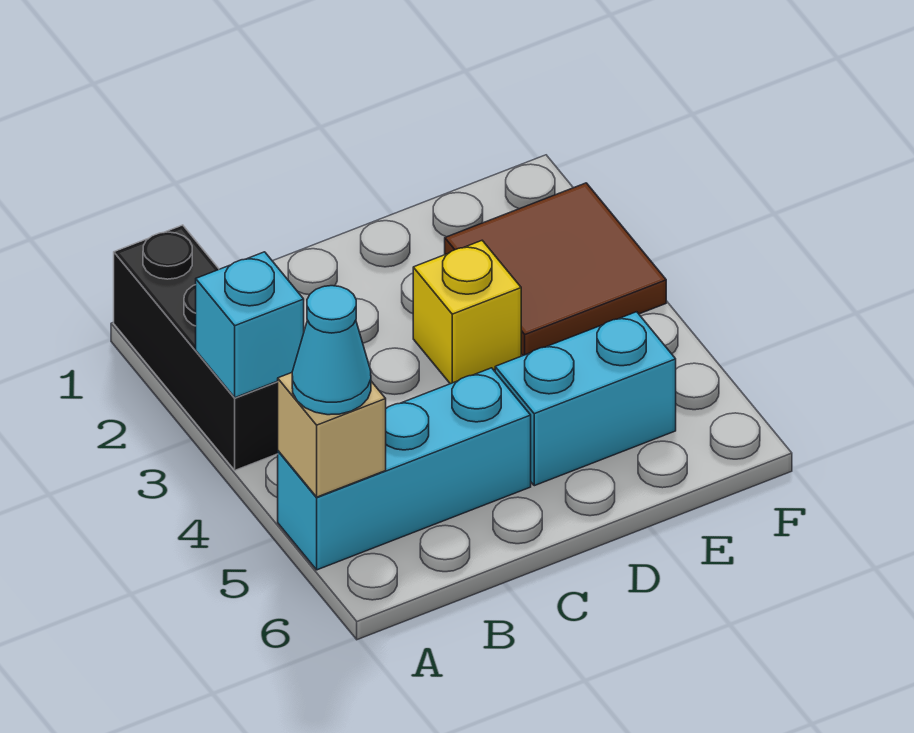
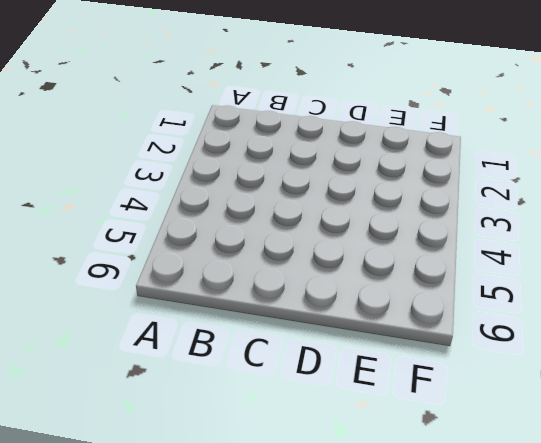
none -> black brick A1:A3 level 1
none -> cyan brick A5:C5 level 1

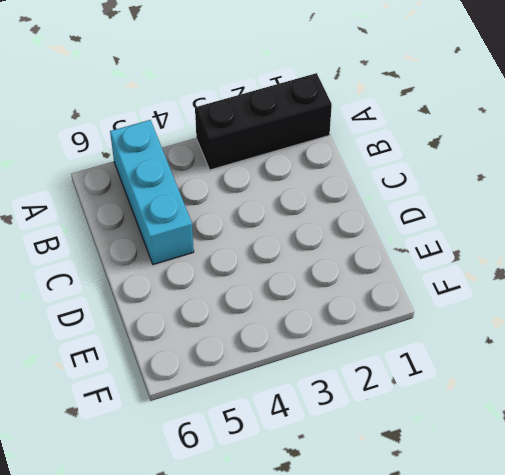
none -> yellow brick D3 level 1
none -> cyan brick D5:E5 level 1

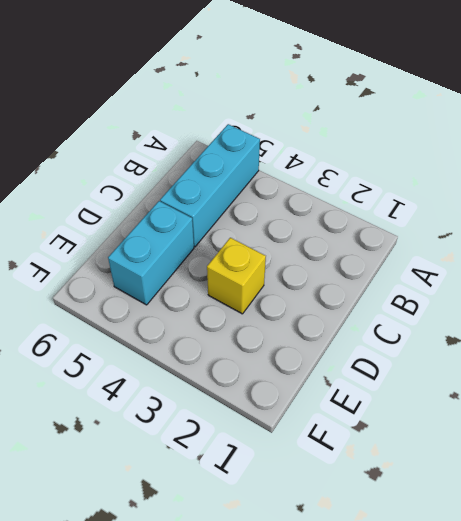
none -> black brick A1:A3 level 1
none -> brown tile E2:F3 level 1

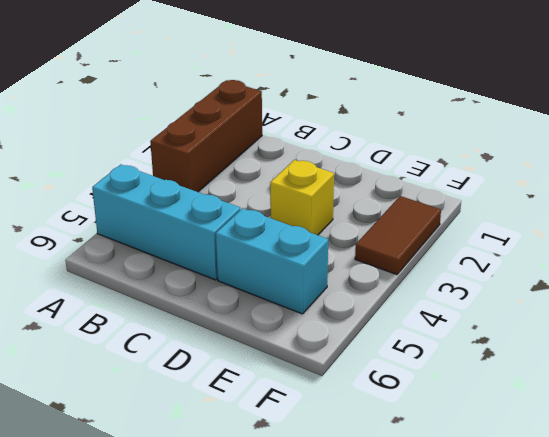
brown brick A1:A3 level 1 -> black brick A1:A3 level 1
brown tile F2:F3 level 1 -> brown tile E2:F3 level 1
none -> cyan brick A3 level 2
none -> tan brick A5 level 2

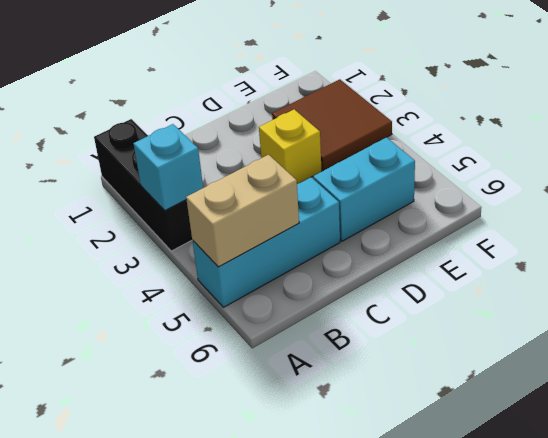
tan brick A5:B5 level 2 -> tan brick A5 level 2
none -> cyan cone A5 level 3

